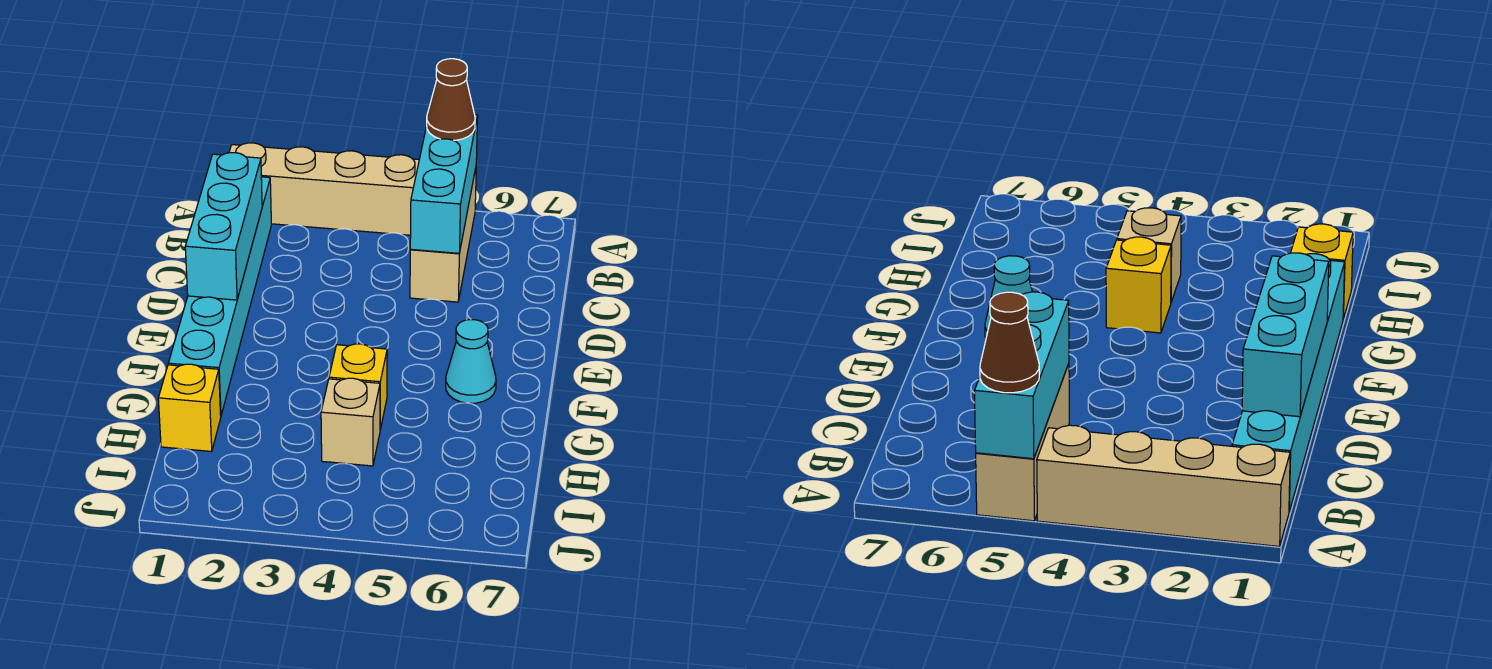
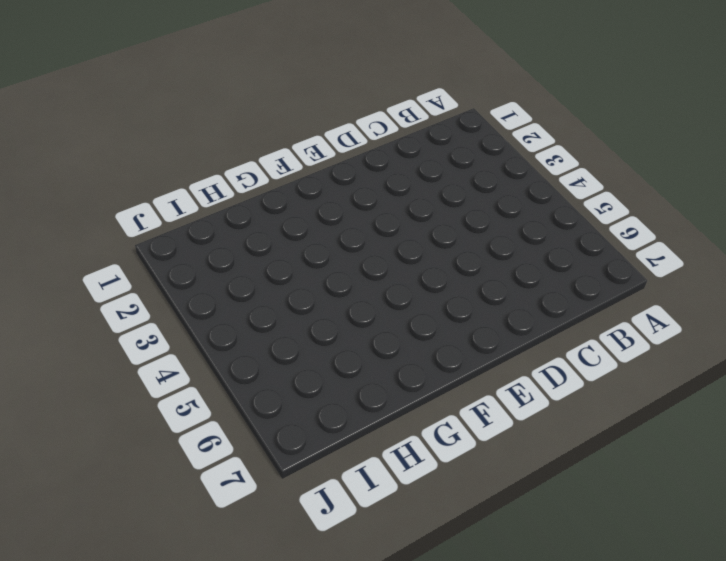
none -> tan brick A1:A4 level 1
none -> tan brick A5:C5 level 1

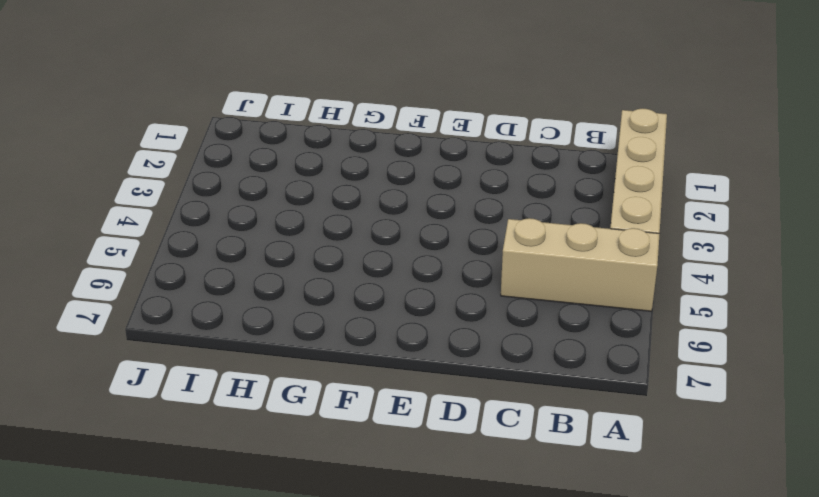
none -> cyan brick B1:G1 level 1
none -> cyan cone F6 level 1

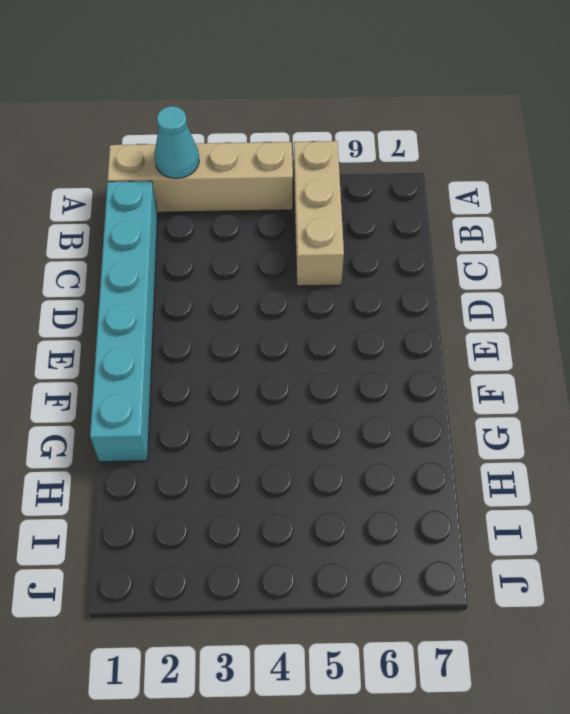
cyan cone A2 level 2 -> cyan cone F6 level 1
none -> yellow brick G4 level 1
none -> yellow brick H1 level 1

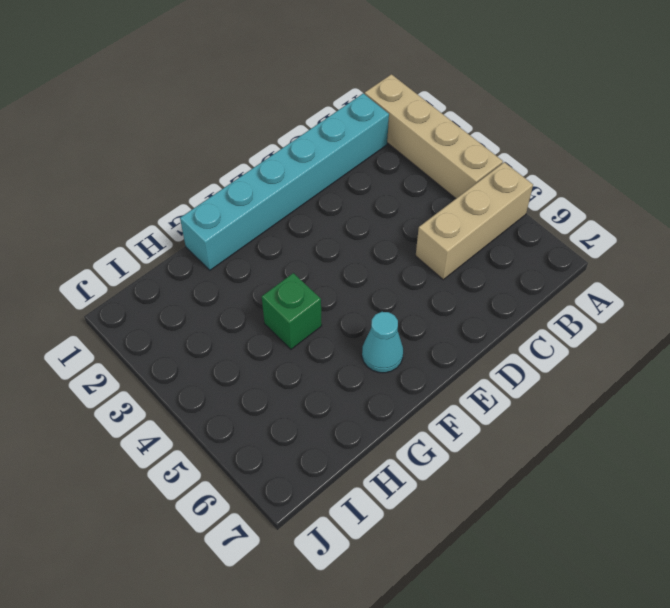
green brick G4 level 1 -> yellow brick G4 level 1
none -> yellow brick H1 level 1
none -> tan brick H4 level 1

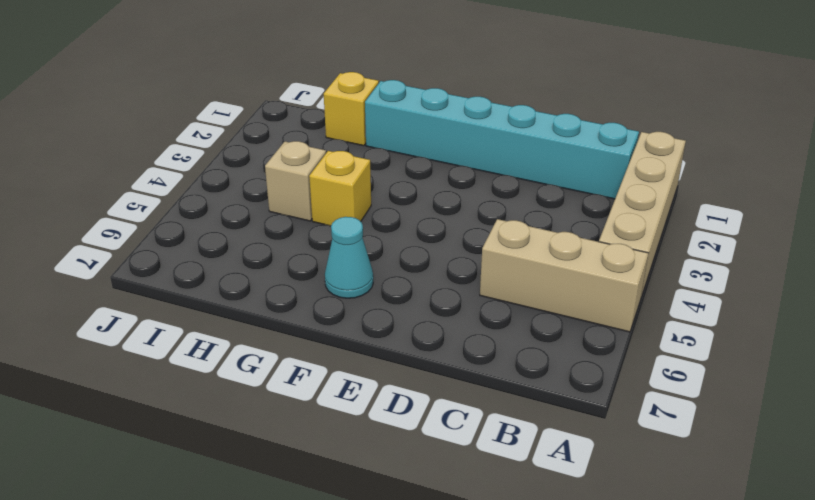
none -> cyan brick A5:C5 level 2
none -> cyan brick C1:E1 level 2

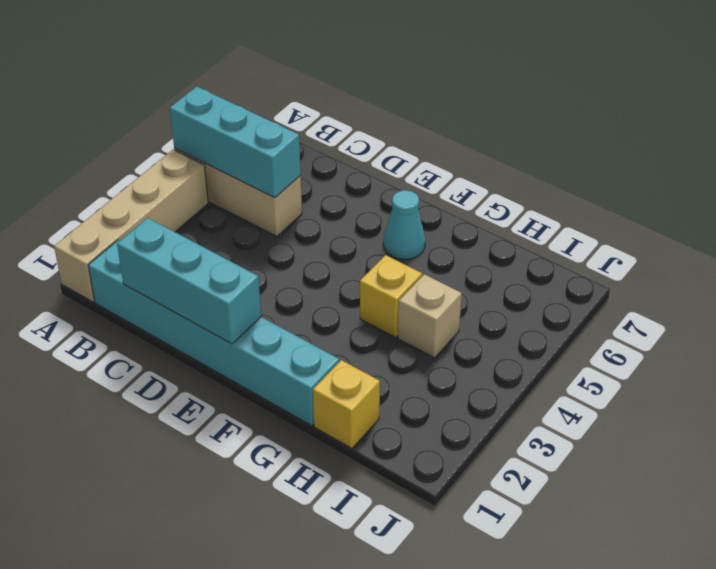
none -> brown cone A5 level 3

